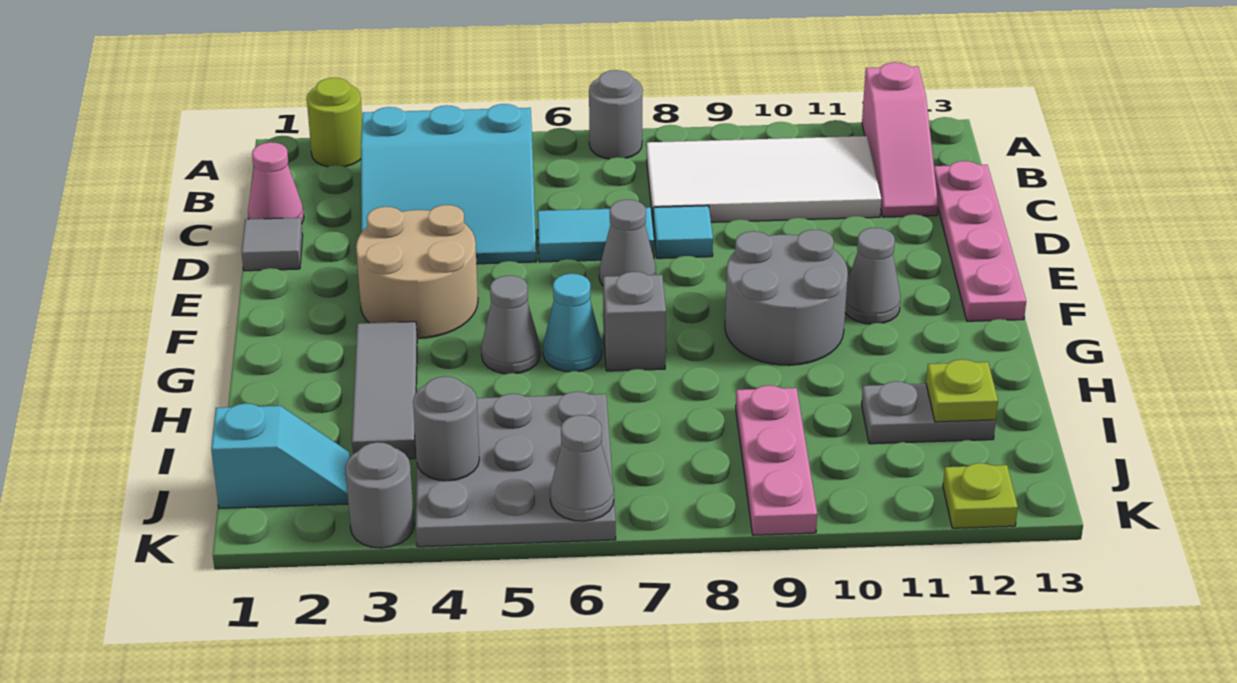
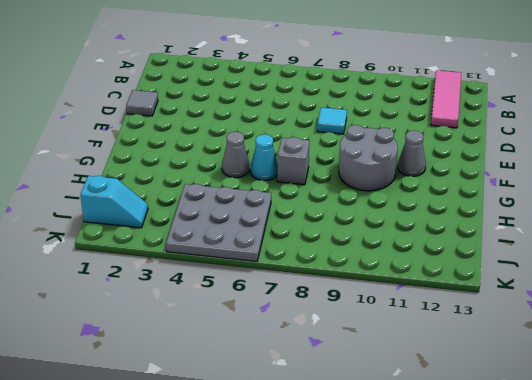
pink tile A12:C12 level 1 -> pink slope A12:C12 level 1 top A
none -> lime round brick A2 level 1
none -> grey round brick A7 level 1
none -> cyan slope B3:D5 level 1 top B

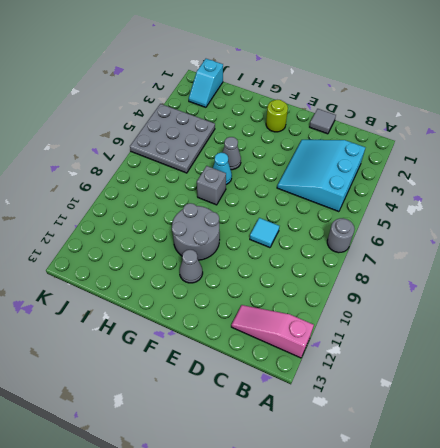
lime round brick F2 level 1 -> lime round brick A2 level 1
none -> white tile B8:C11 level 1
none -> pink cone C1 level 1
none -> pink plate C13:F13 level 1

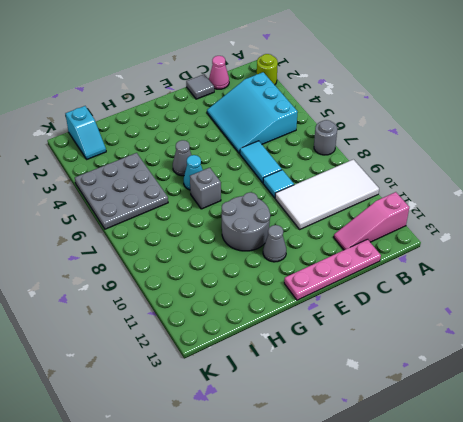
white tile A9:D10 level 1 -> white tile B8:C11 level 1
none -> tan round brick E3:F4 level 1
none -> grey cone E7 level 1
none -> grey tile G3:I3 level 1

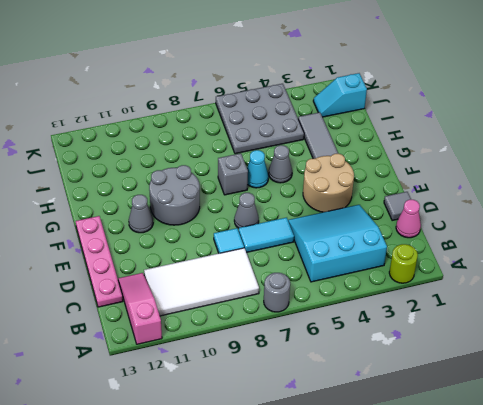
none -> pink plate I9:K9 level 1
none -> grey plate I11:I12 level 1
none -> grey round brick K3 level 1

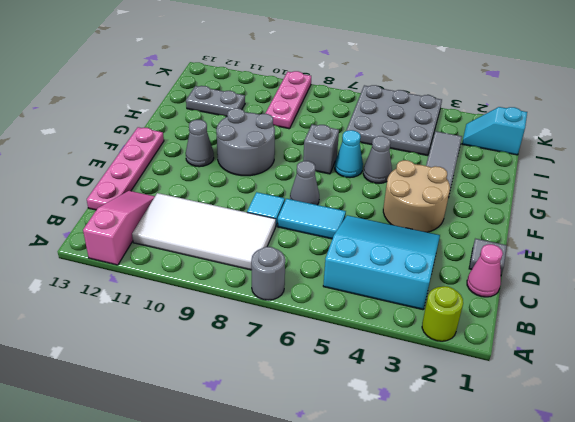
none -> grey round brick K3 level 1
none -> lime plate K12 level 1
none -> lime plate I12 level 2

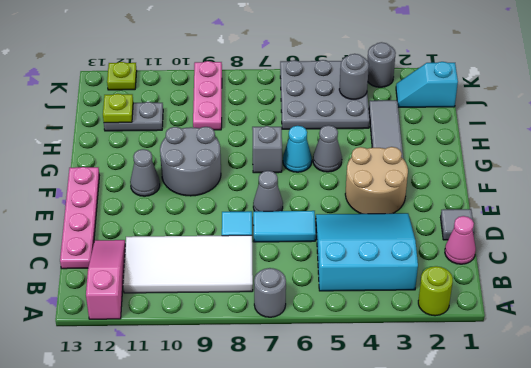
none -> grey cone K6 level 2

